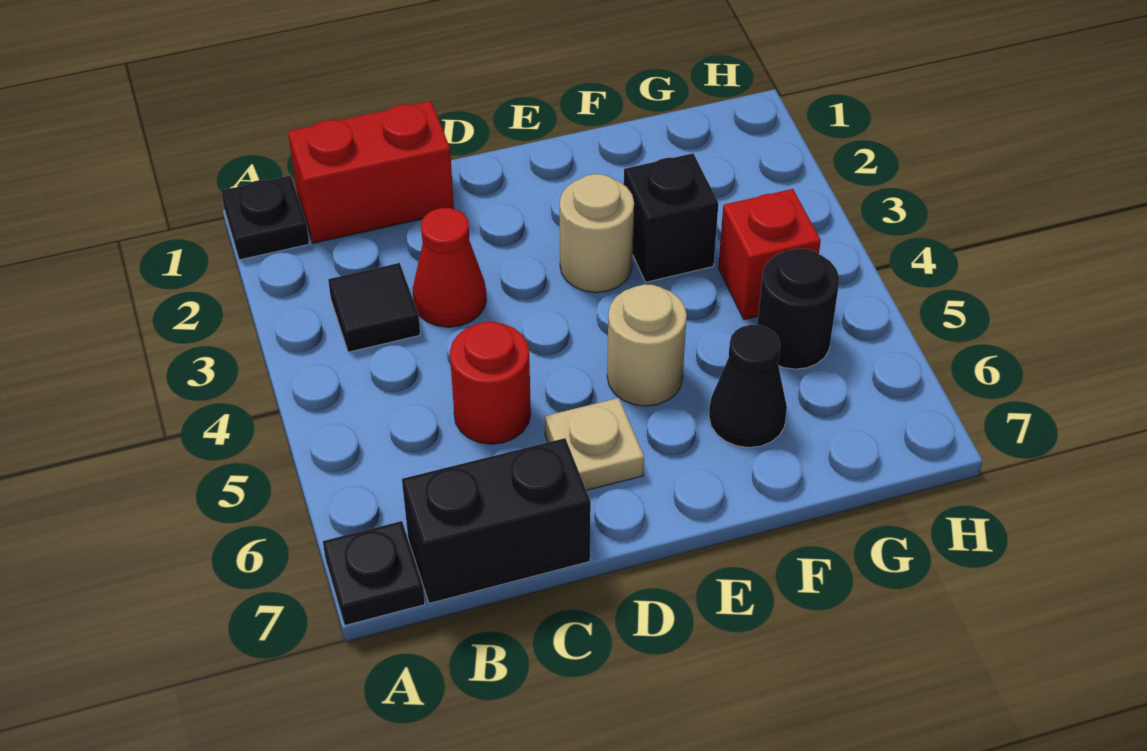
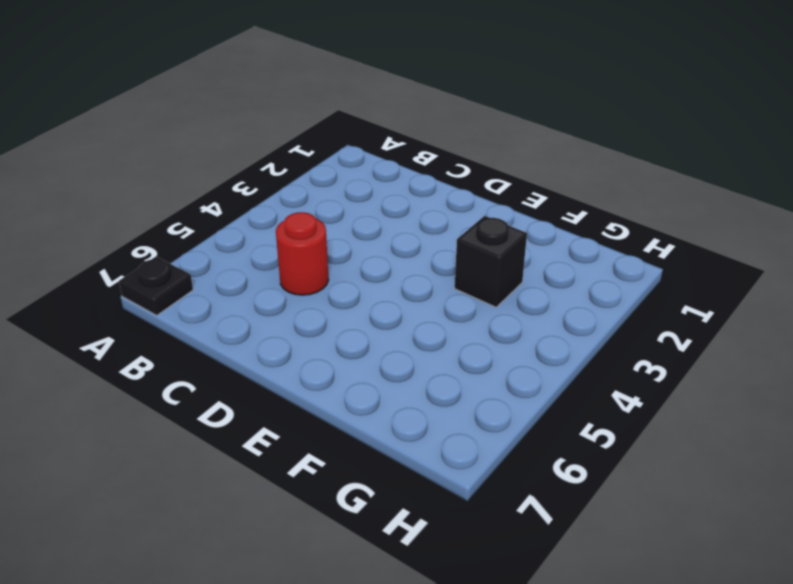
none -> black plate A1 level 1
none -> red brick B1:C1 level 1
none -> black tile B3 level 1

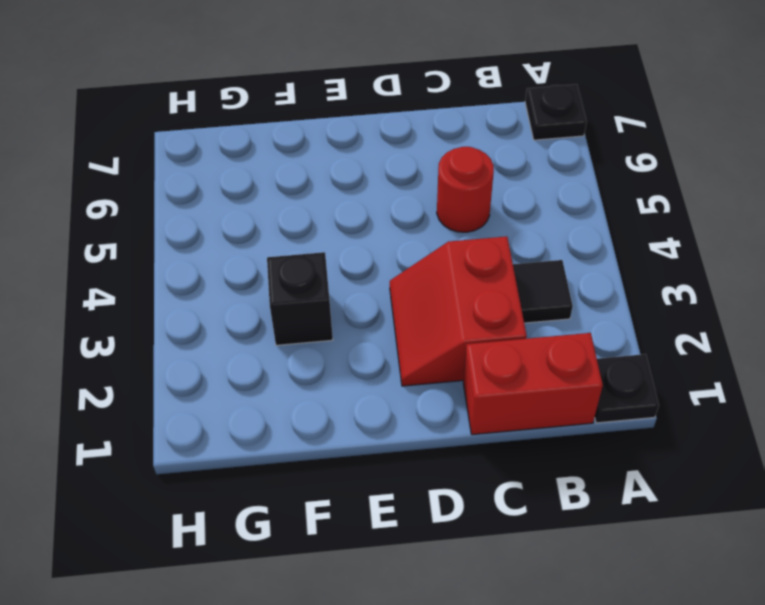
red slope C2:D3 level 1 top C -> red cone C3 level 1
none -> black brick B7:C7 level 1
none -> tan plate D6 level 1
none -> tan round brick E3 level 1

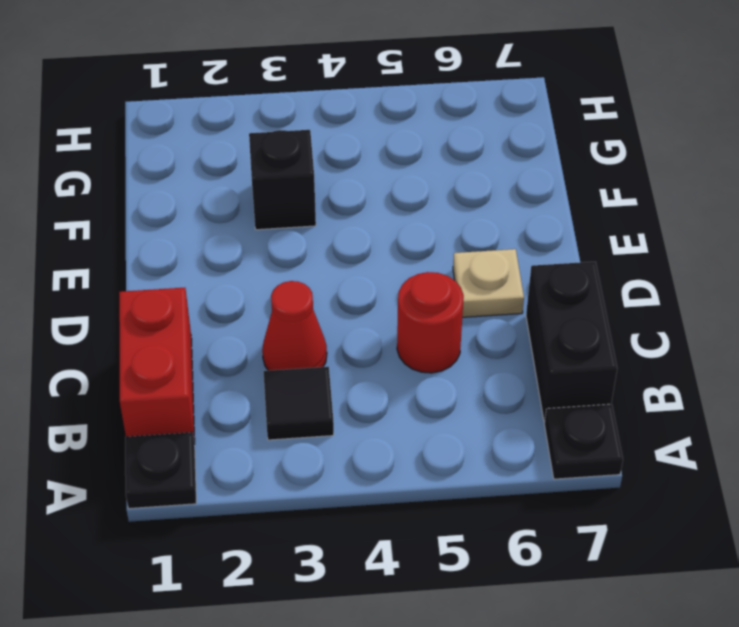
none -> tan round brick E3 level 1
none -> tan round brick E5 level 1
none -> black cone F6 level 1

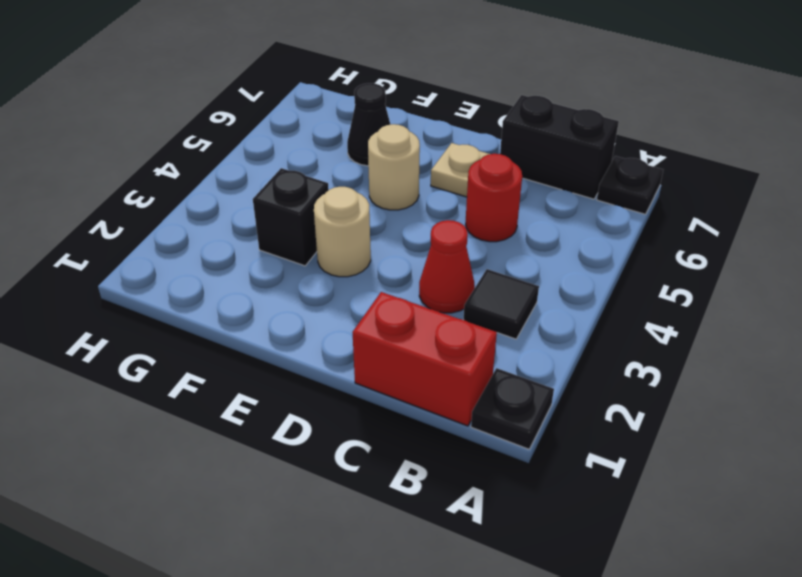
none -> red brick G4 level 1
none -> black round brick G5 level 1

